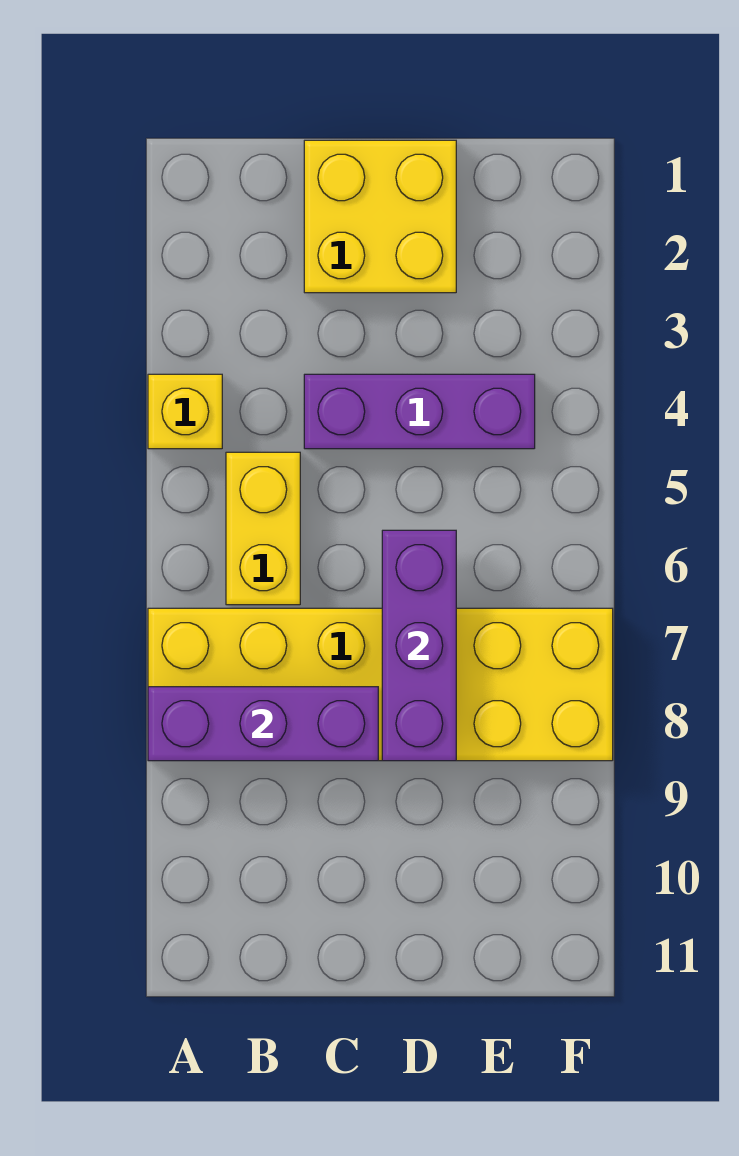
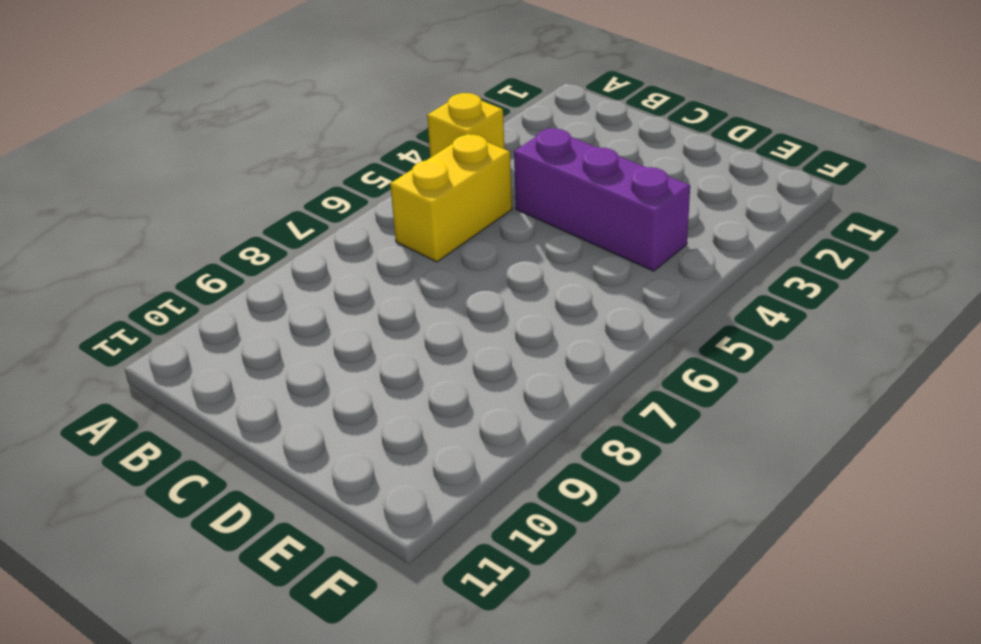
none -> yellow brick A7:F8 level 1
none -> yellow brick C1:D2 level 1

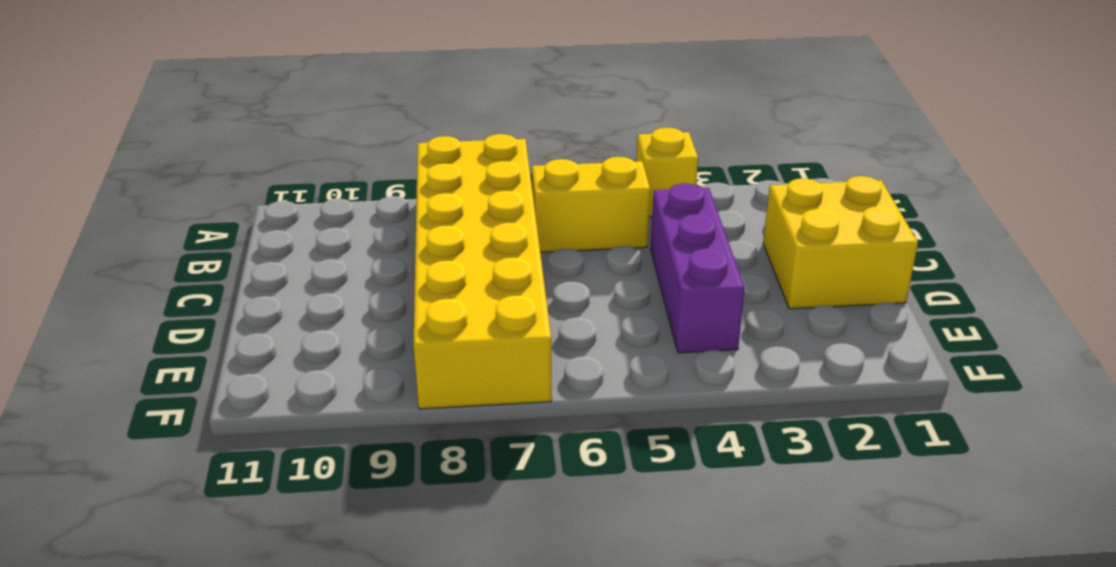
none -> purple brick A8:C8 level 2
none -> purple brick D6:D8 level 2

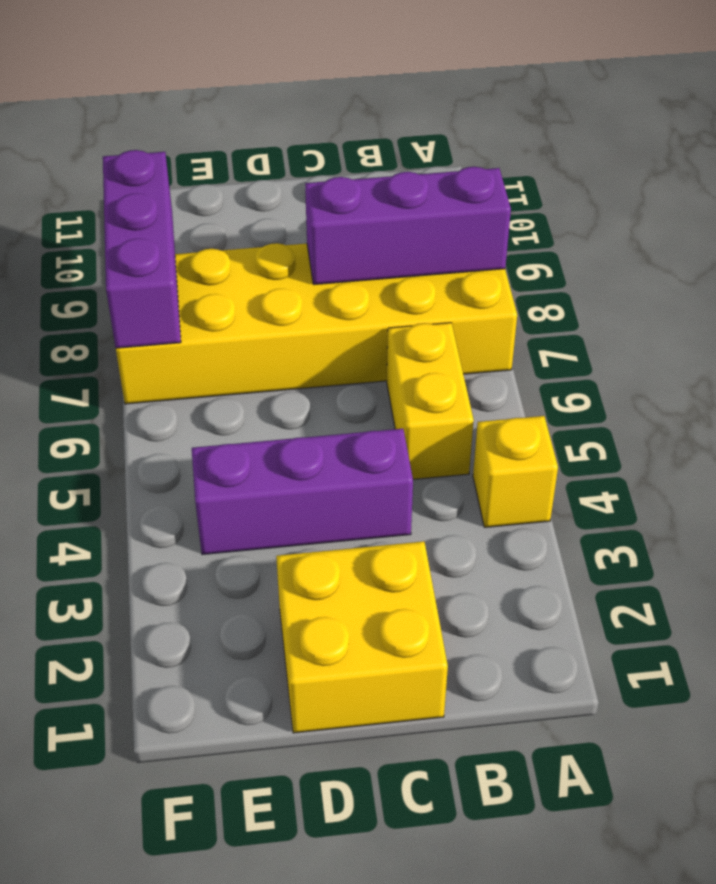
purple brick F7:F9 level 2 -> purple brick D6:D8 level 2

